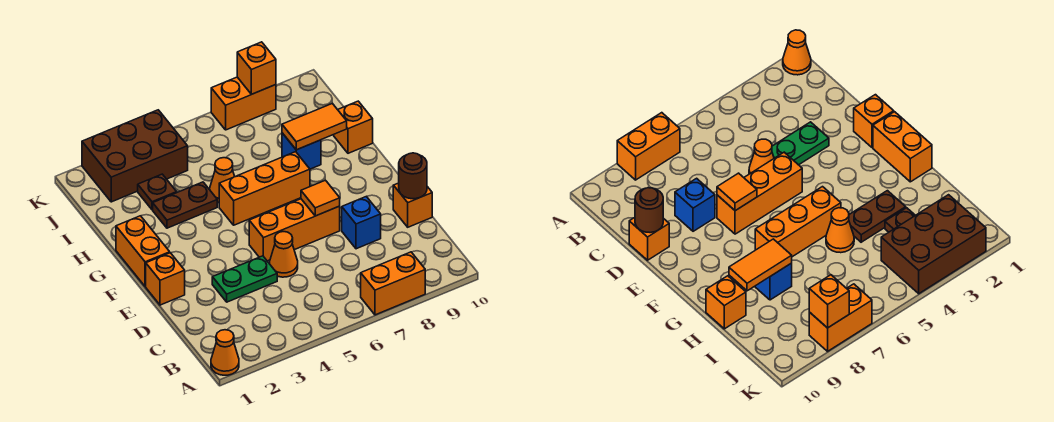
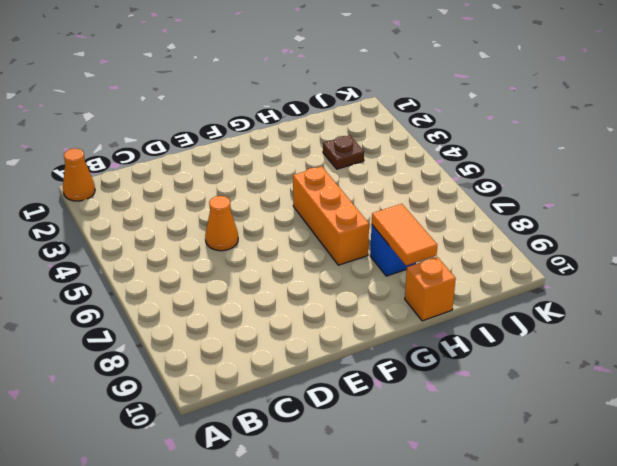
none -> orange brick A7:A8 level 1
none -> green plate D3:D4 level 1
none -> blue brick D8 level 1

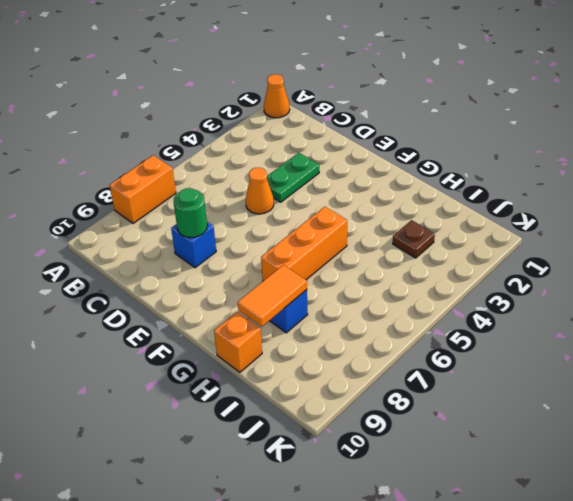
green round brick D8 level 2 -> none
none -> orange brick D10 level 1
none -> orange brick E1 level 1
none -> orange brick E5:E7 level 1

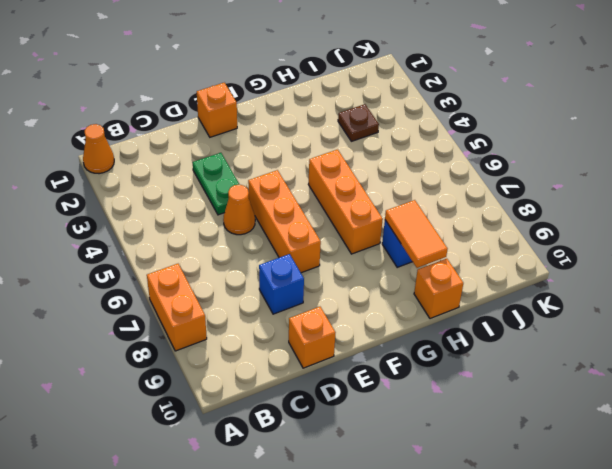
none -> orange brick F1:G1 level 1
none -> brown plate H3:H4 level 1
none -> orange cone H5 level 1

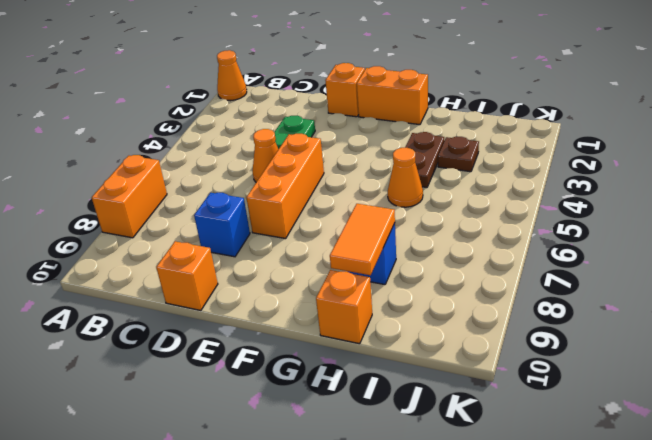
none -> orange brick G5:G7 level 1
none -> brown brick J2:K4 level 1
none -> orange brick K7:K8 level 1

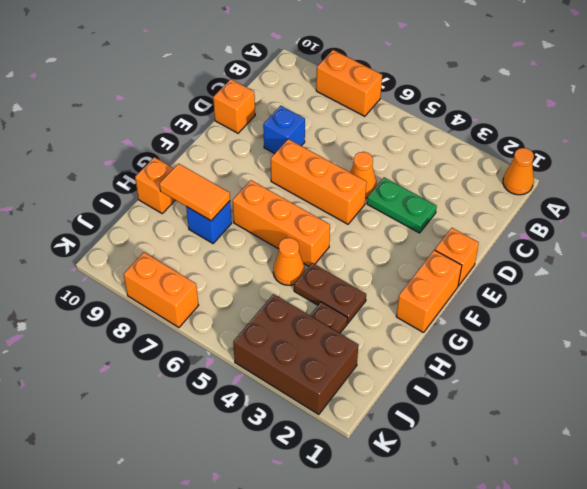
none -> brown round brick D10 level 2
none -> orange tile E7 level 2
none -> orange brick K8 level 2

